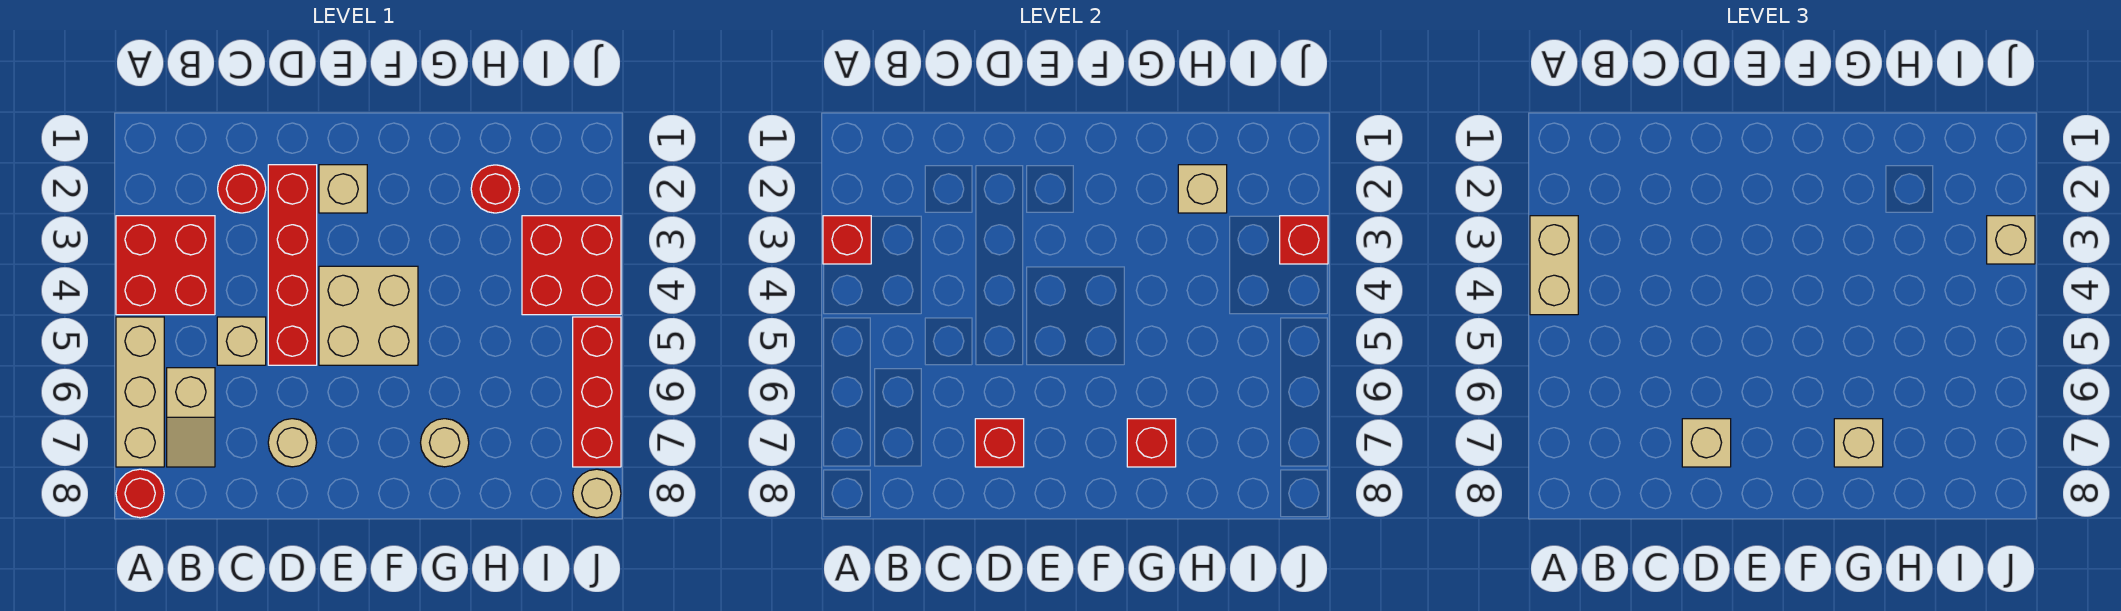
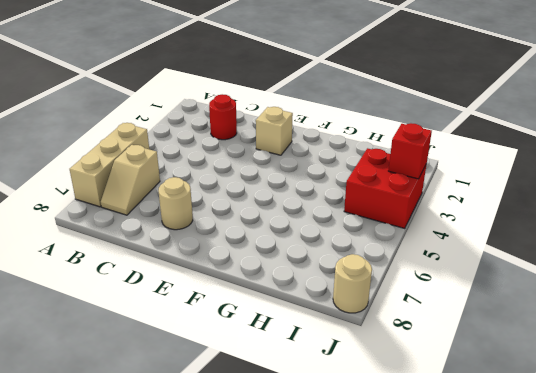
none -> red brick A3:B4 level 1
none -> red round brick A8 level 1
none -> tan brick C5 level 1

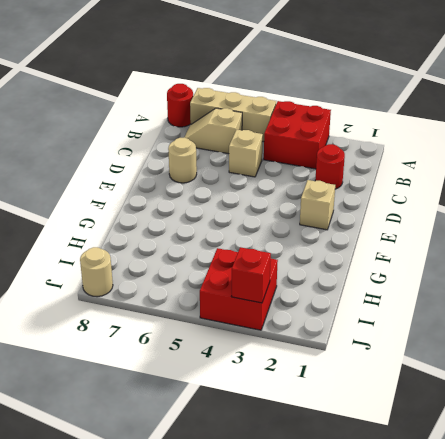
none -> red brick D2:D5 level 1
none -> tan brick E4:F5 level 1
none -> tan round brick G7 level 1

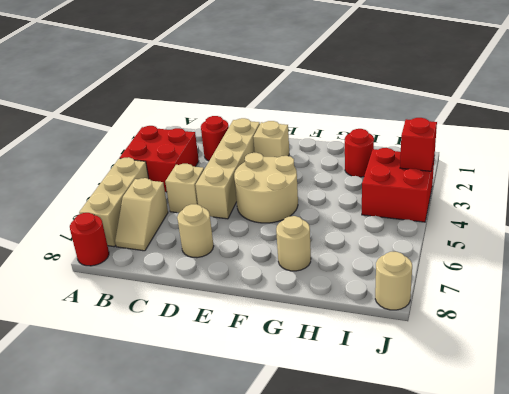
tan brick D2:D5 level 1 -> red brick D2:D5 level 1
tan round brick E4:F5 level 1 -> tan brick E4:F5 level 1
none -> red brick J5:J7 level 1
none -> red brick A3 level 2
none -> red brick D7 level 2

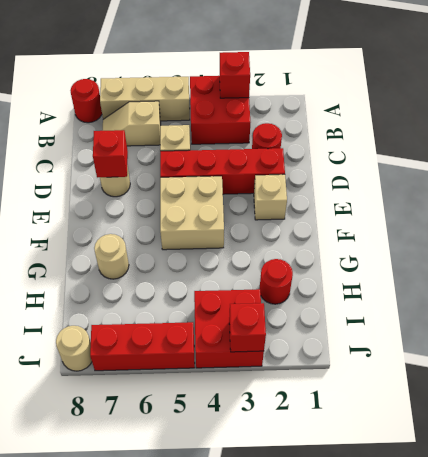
none -> red brick G7 level 2
none -> tan brick H2 level 2
none -> tan brick A3:A4 level 3

